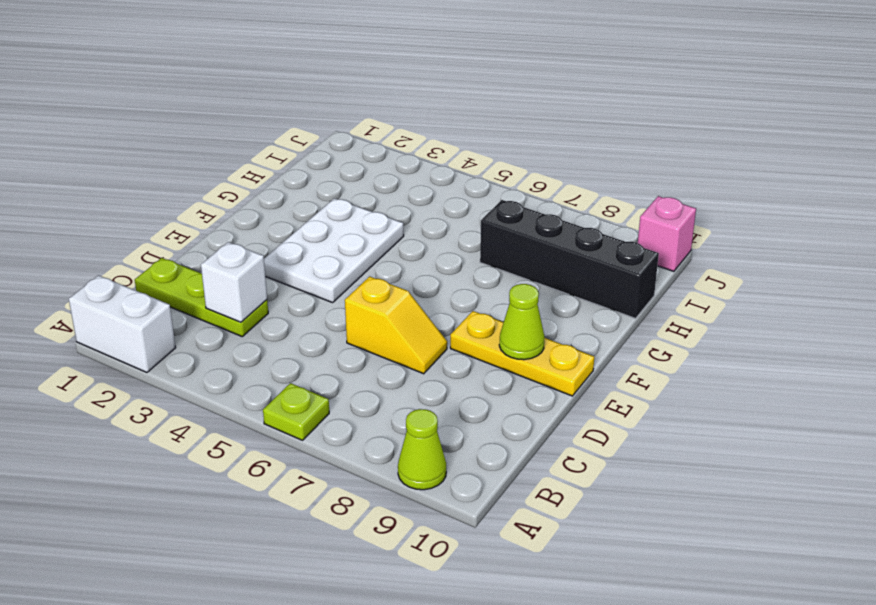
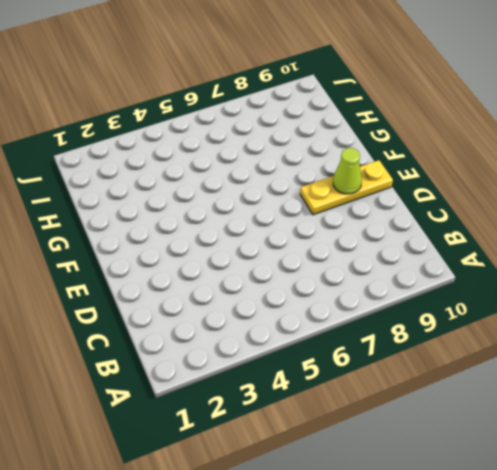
none -> white brick A1:A2 level 1
none -> lime plate A6 level 1

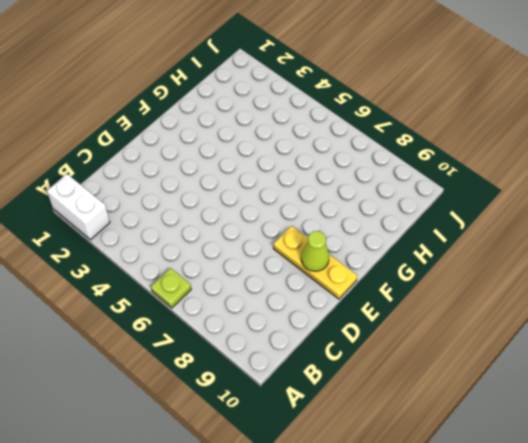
none -> lime cone A9 level 1
none -> lime plate C1:C3 level 1

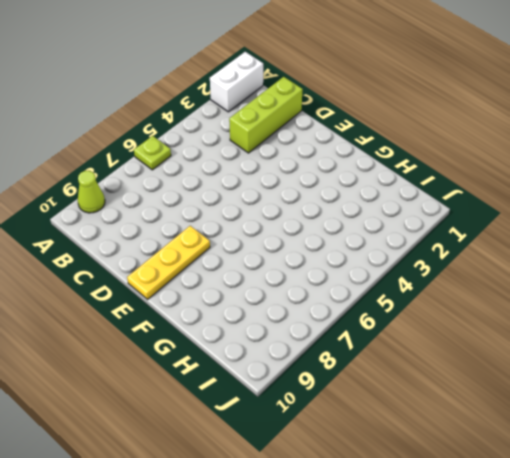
lime brick C1:C3 level 1 -> lime plate C1:C3 level 1
none -> yellow slope D6:D7 level 1 top 6
none -> white plate E3:G4 level 1

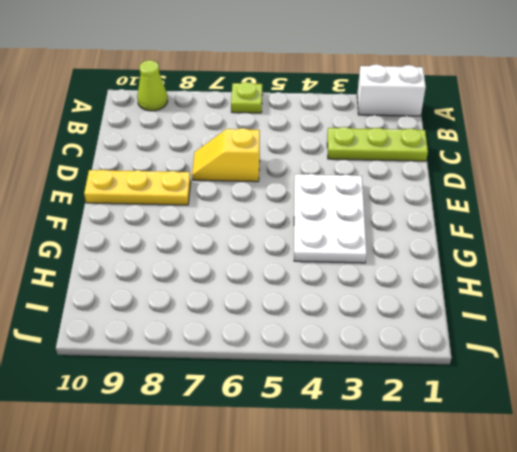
none -> black brick H7:H10 level 1
none -> pink brick J10 level 1

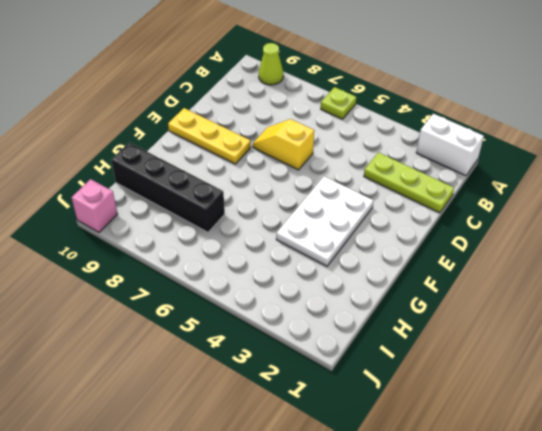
none -> white brick C3 level 2
none -> lime cone E9 level 2

